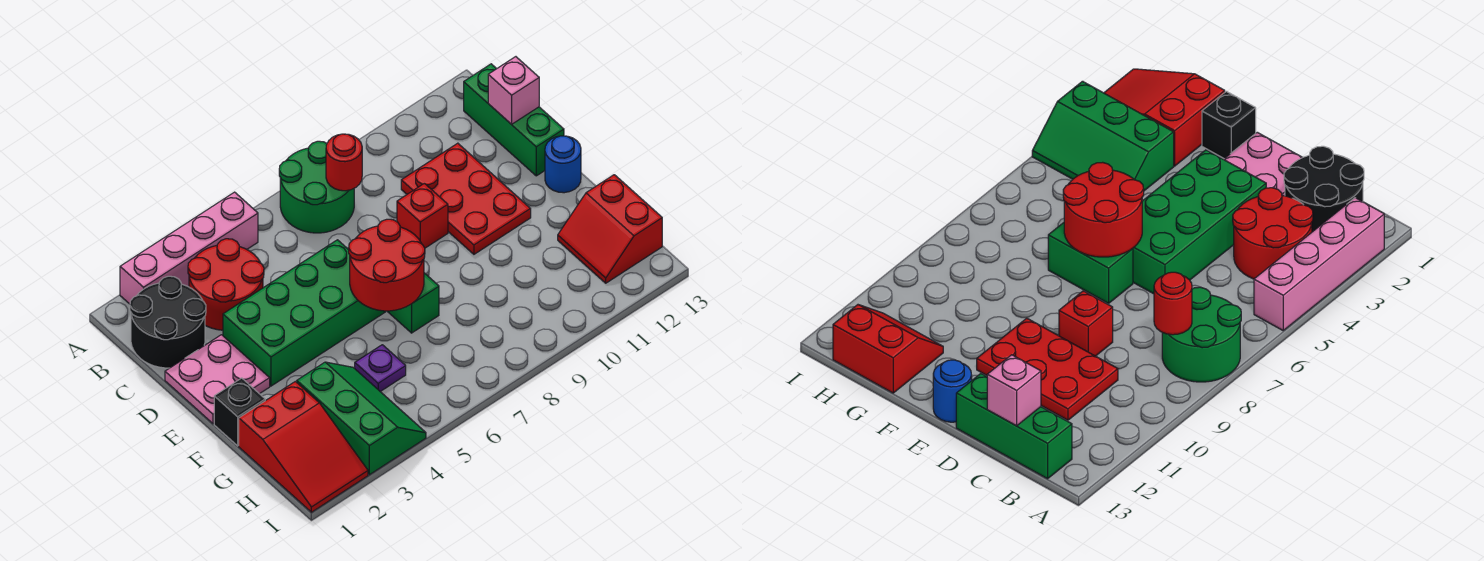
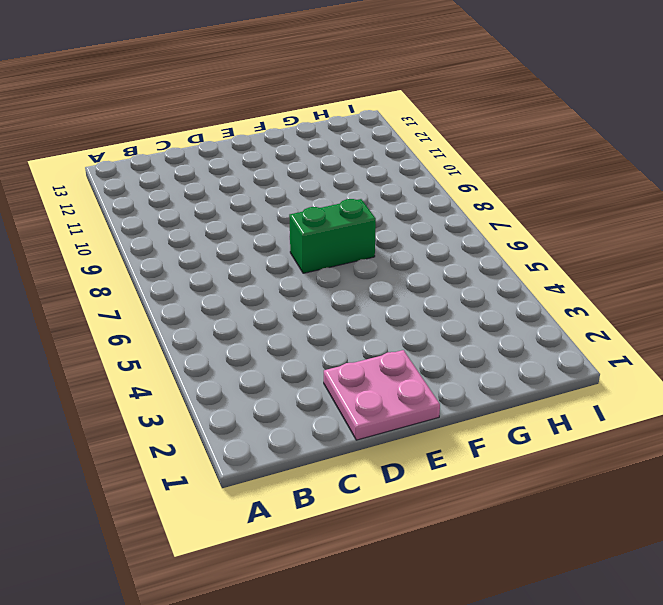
none -> pink brick A2:A5 level 1
none -> green round brick A7:B8 level 1
none -> black round brick B1:C2 level 1

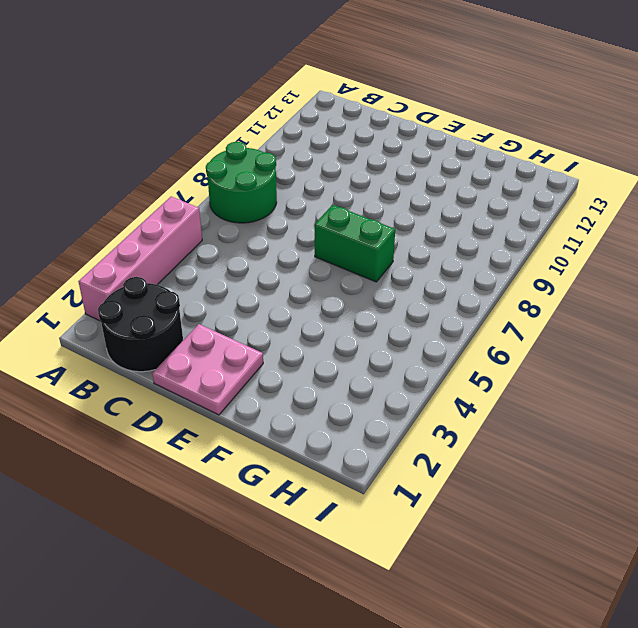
none -> red round brick B3:C4 level 1
none -> green brick B13:D13 level 1
none -> red plate C10:E11 level 1

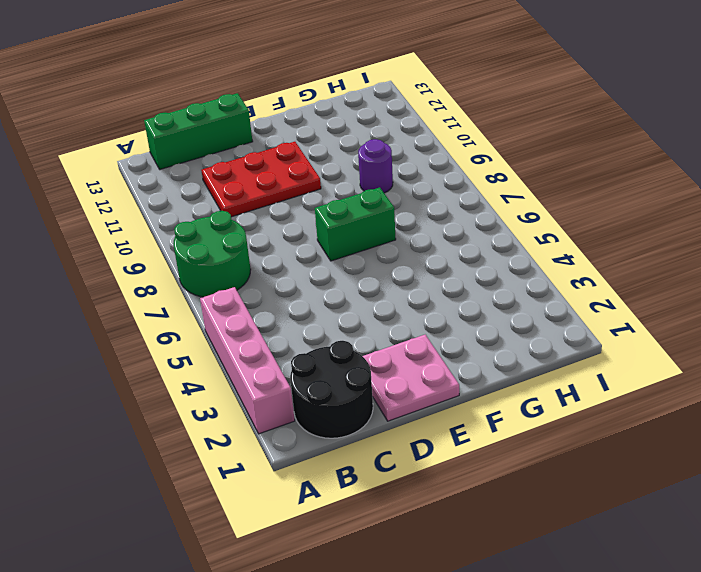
purple round brick G9 level 1 -> none
none -> red round brick B3:C4 level 1
none -> green brick D3:E6 level 1
none -> red brick D9 level 1

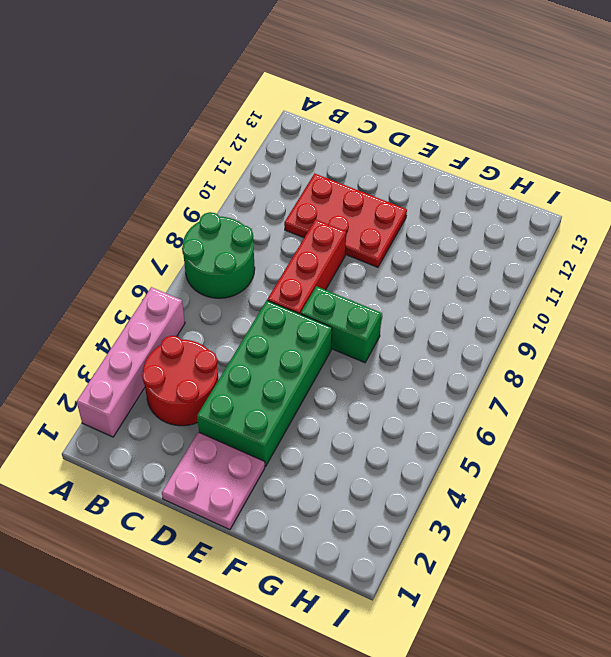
red brick D7:D9 level 1 -> red brick D9 level 1
none -> black round brick B1:C2 level 1
none -> green brick B13:D13 level 1
none -> blue round brick E13 level 1

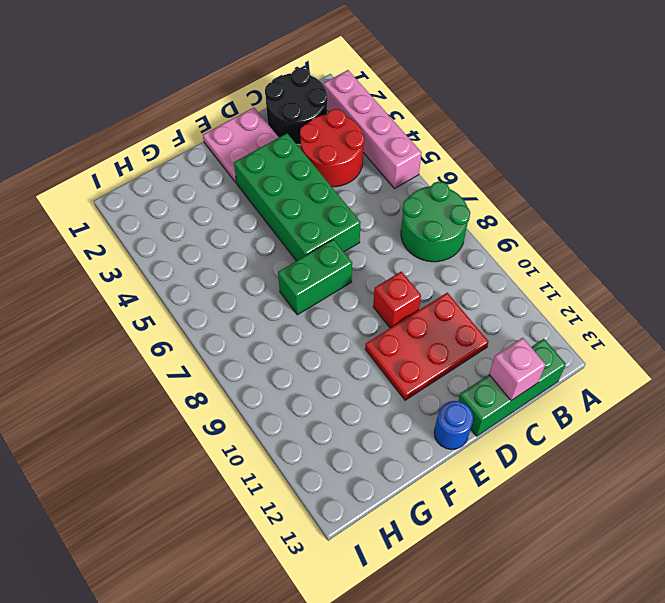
none -> black brick F1 level 1
none -> red slope G1:I2 level 1 top G
none -> green slope G3:I4 level 1 top 3

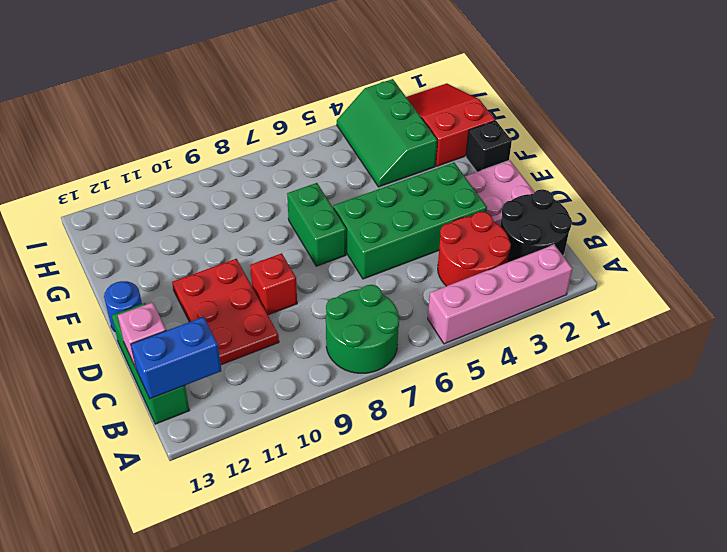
blue brick B12:B13 level 2 -> none
none -> purple plate G5 level 1
none -> red slope G12:H13 level 1 top 13
none -> red round brick B8 level 2

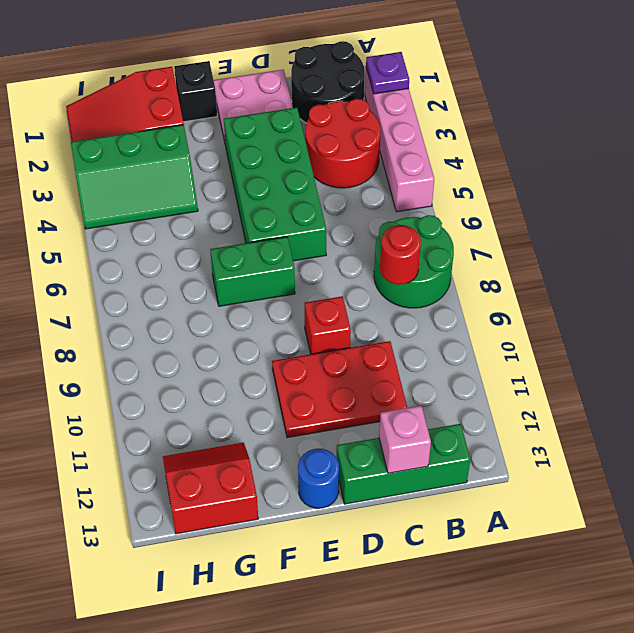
purple plate A2 level 2 -> purple plate G5 level 1
none -> red round brick E6:F7 level 2

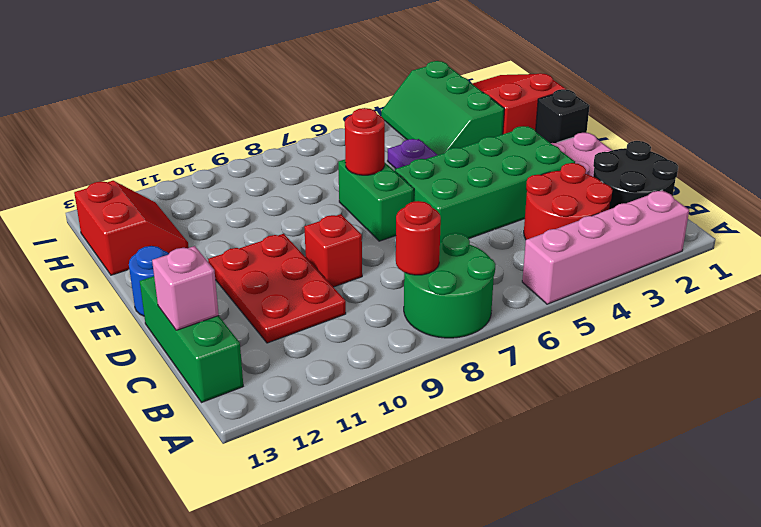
red round brick F7 level 2 -> red round brick E6:F7 level 2

